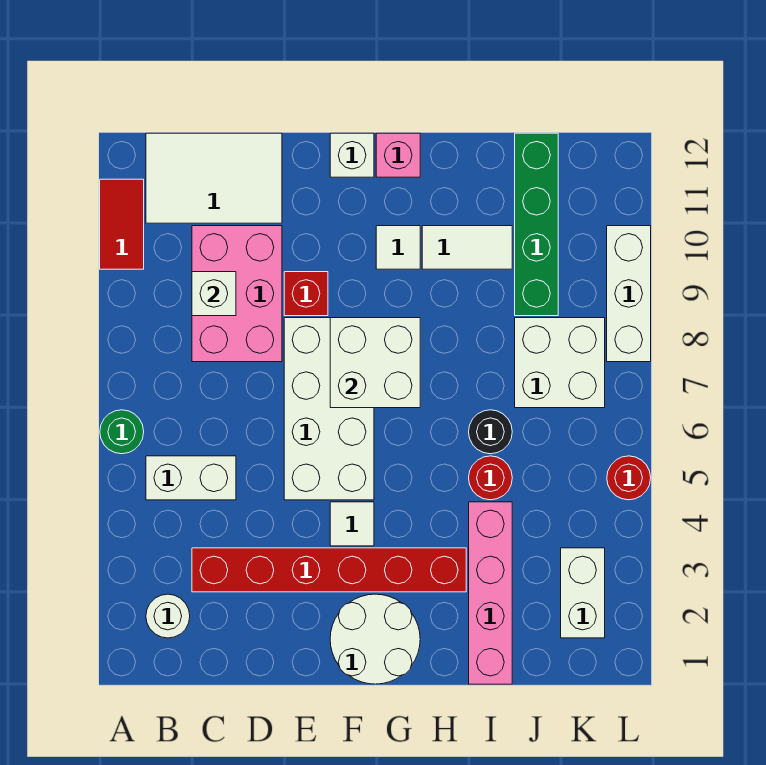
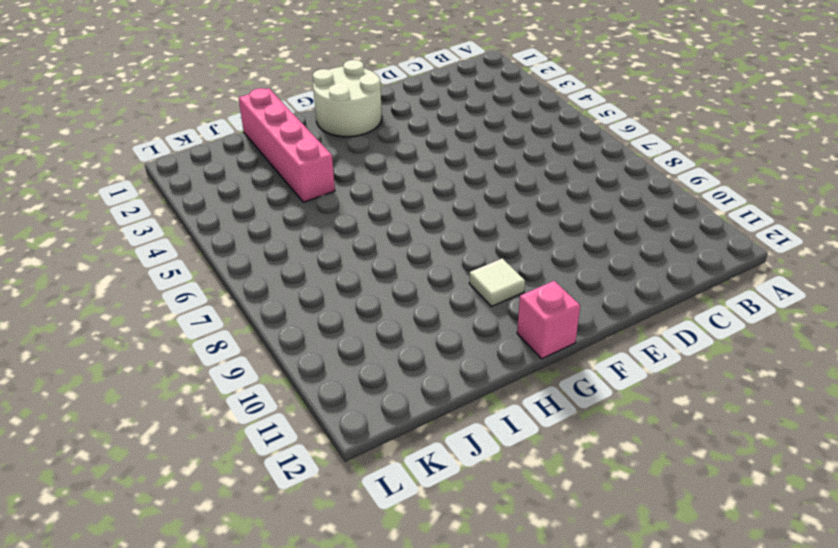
none -> green round brick A6 level 1
none -> red tile A10:A11 level 1
none -> white round brick B2 level 1

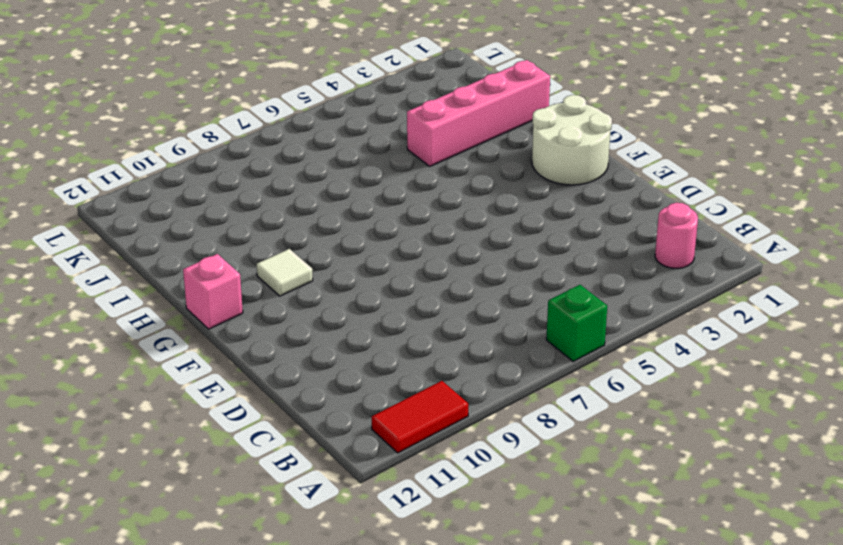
green brick A6 level 1 -> green round brick A6 level 1
pink round brick B2 level 1 -> white round brick B2 level 1
none -> white brick B5:C5 level 1
none -> white tile B11:D12 level 1
none -> red brick C3:H3 level 1

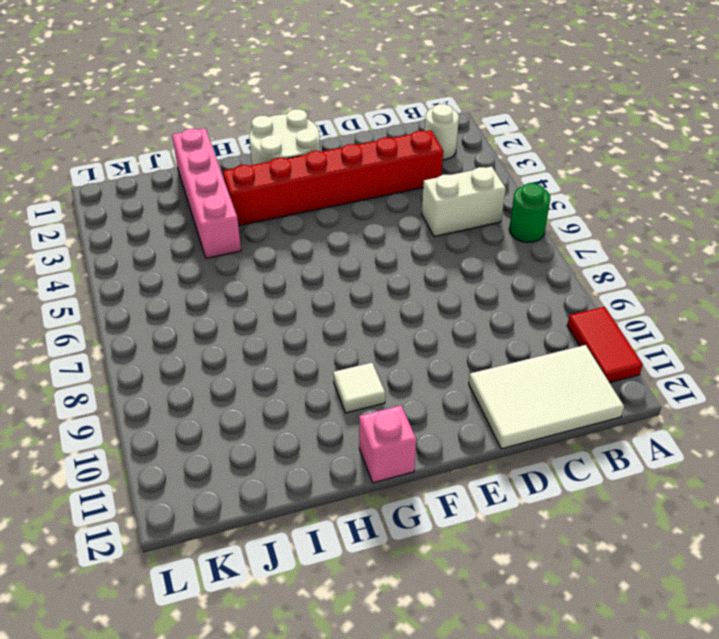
none -> pink brick C8:D10 level 1
none -> white brick E5:F8 level 1
none -> red brick E9 level 1

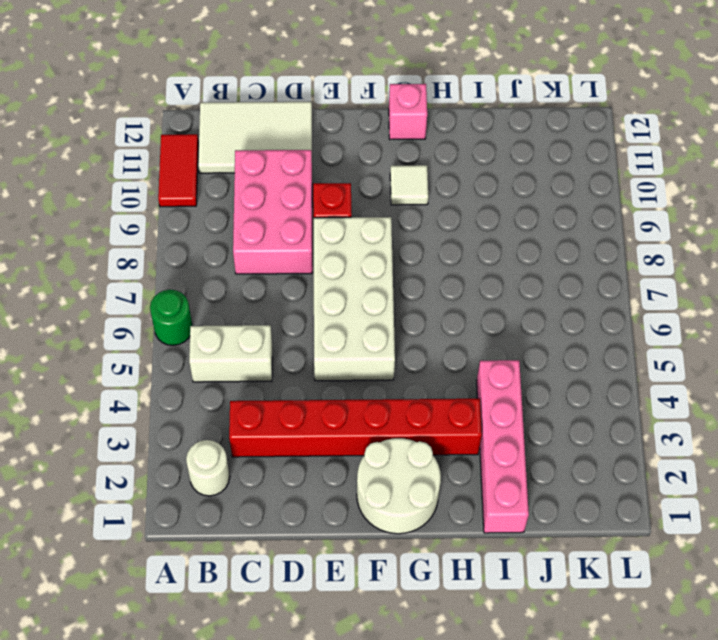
none -> white tile F4 level 1
none -> white brick F12 level 1
none -> white tile H10:I10 level 1

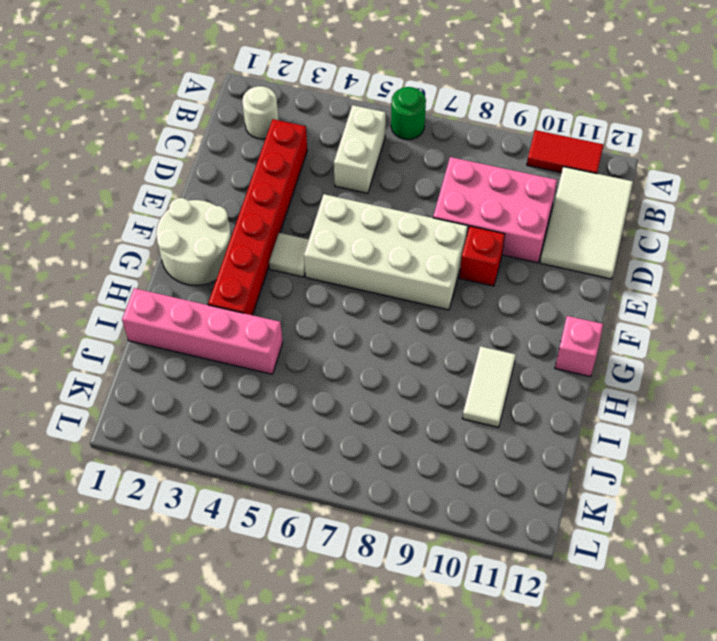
none -> white brick F12 level 1
none -> white tile G10 level 1
none -> red round brick I5 level 1

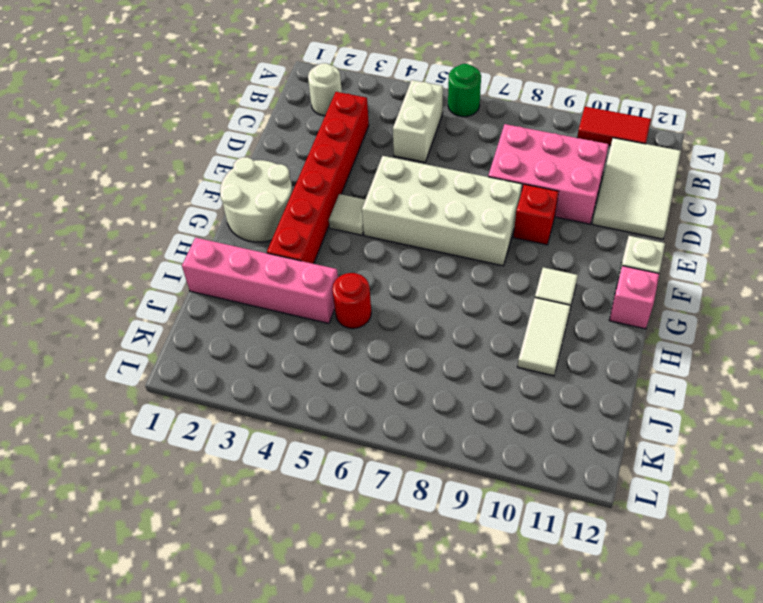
none -> black round brick I6 level 1
none -> white brick J7:K8 level 1
none -> green brick J9:J12 level 1

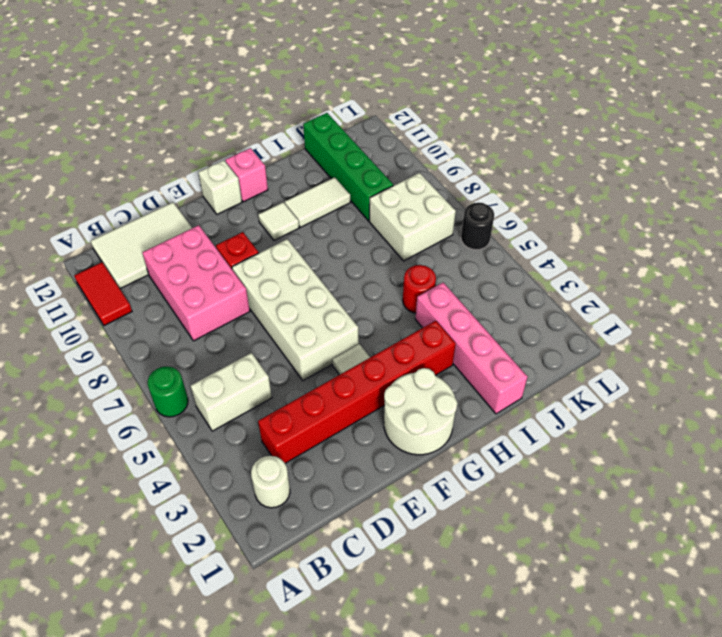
black round brick L6 level 1 -> black round brick I6 level 1
none -> white brick K2:K3 level 1
none -> red round brick L5 level 1
none -> white brick L8:L10 level 1

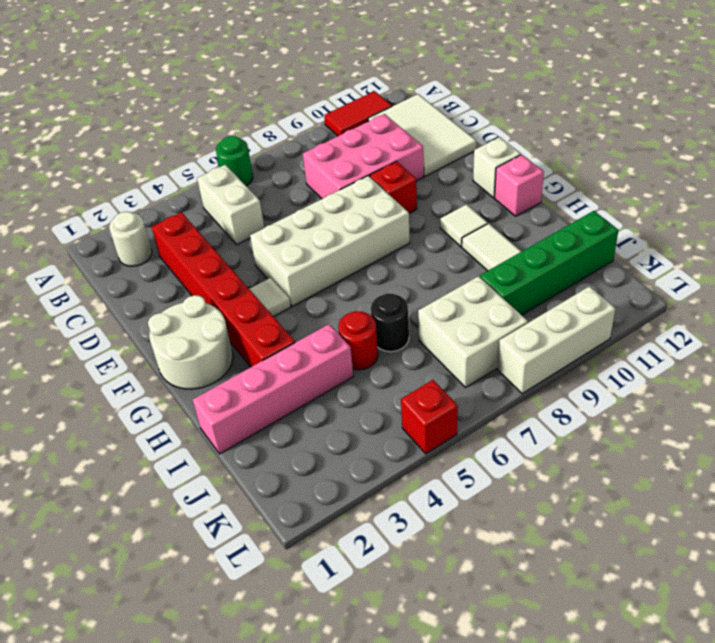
red brick L5 level 1 -> red round brick L5 level 1
none -> white brick K2:K3 level 1
none -> white brick C9 level 2
none -> white brick F7:G8 level 2

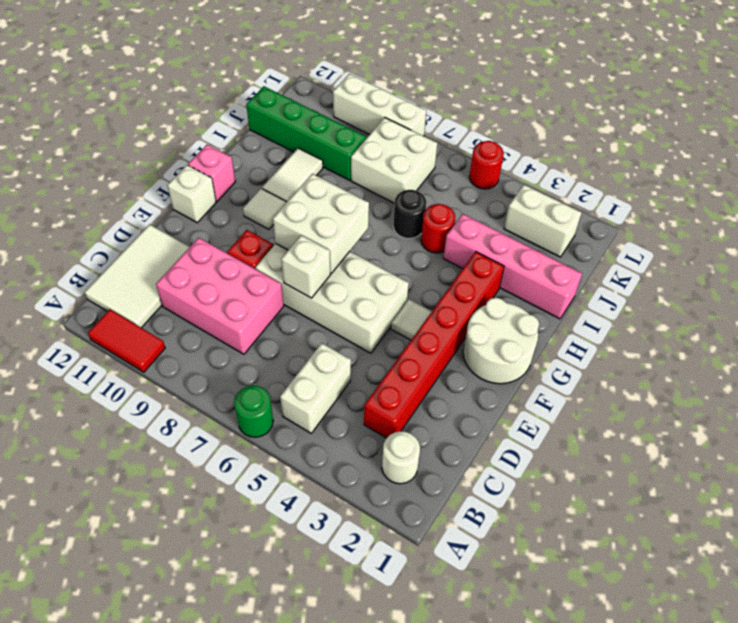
white brick E7 level 2 -> white brick C9 level 2

